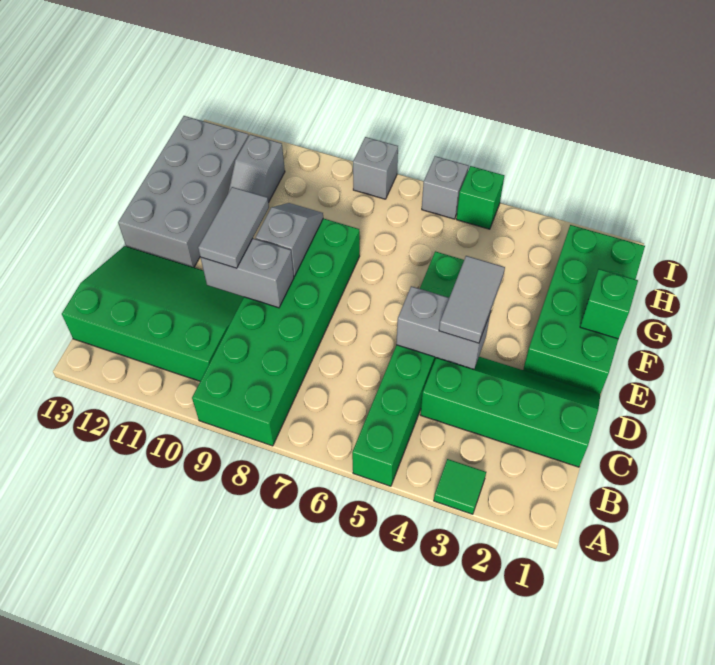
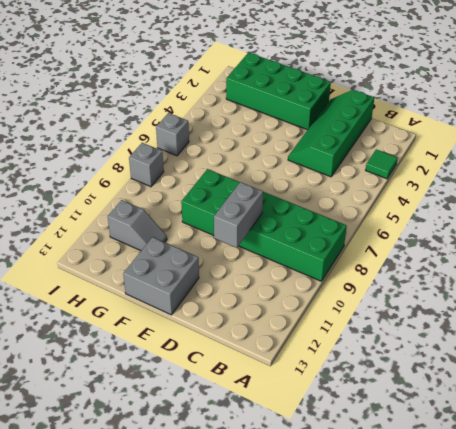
grey brick E12:F13 level 1 -> grey brick E12:H13 level 1
none -> green brick A5:F5 level 1
none -> green slope B10:D13 level 1 top B
none -> green brick I5 level 1

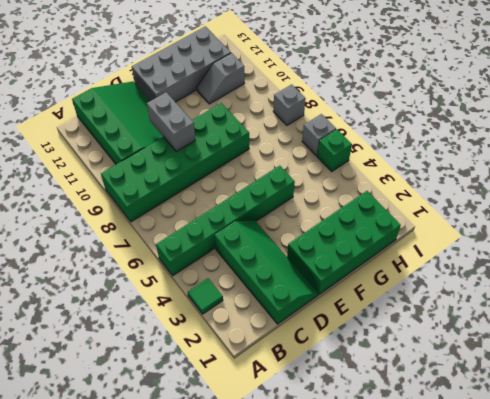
none -> grey brick D4:D5 level 2
none -> grey slope E9:F9 level 2 top E
none -> green brick F1 level 2

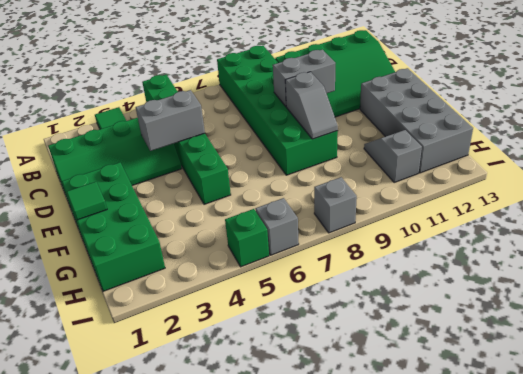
green tile F1 level 2 -> green brick F1 level 2
none -> grey tile D4:E4 level 3
none -> grey tile D10:E10 level 3

